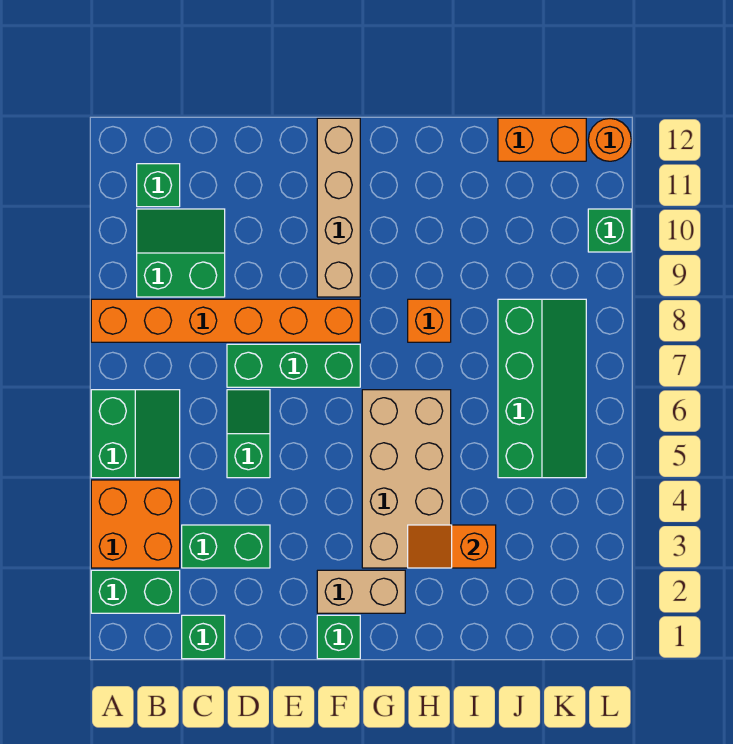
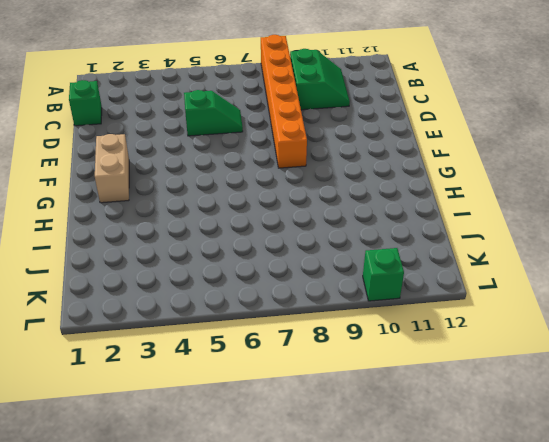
none -> green brick A2:B2 level 1
none -> orange brick A3:B4 level 1
none -> green slope A5:B6 level 1 top A

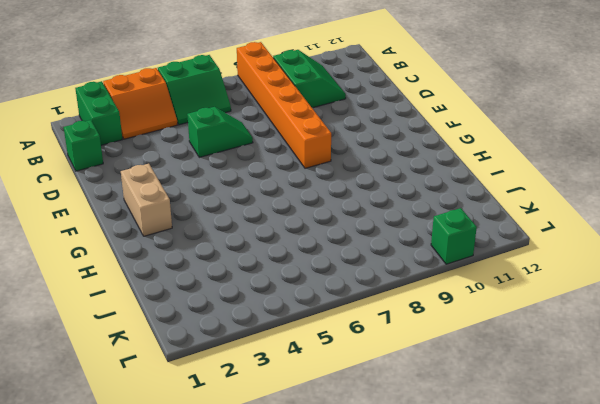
orange slope A3:B4 level 1 top A -> orange brick A3:B4 level 1
none -> green brick B11 level 1
none -> green brick C3:D3 level 1
none -> green brick D7:F7 level 1

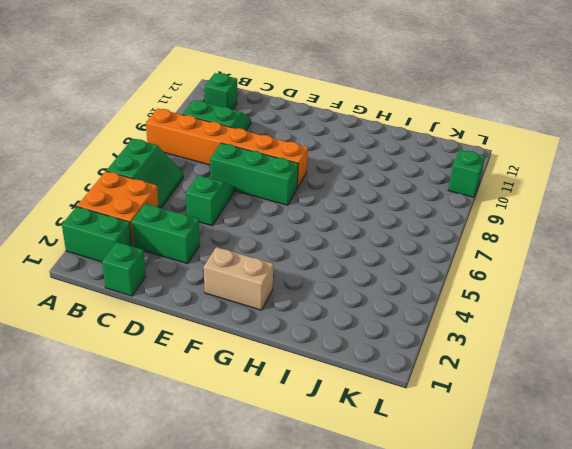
none -> green brick F1 level 1
none -> tan brick F9:F12 level 1
none -> tan brick G3:H6 level 1

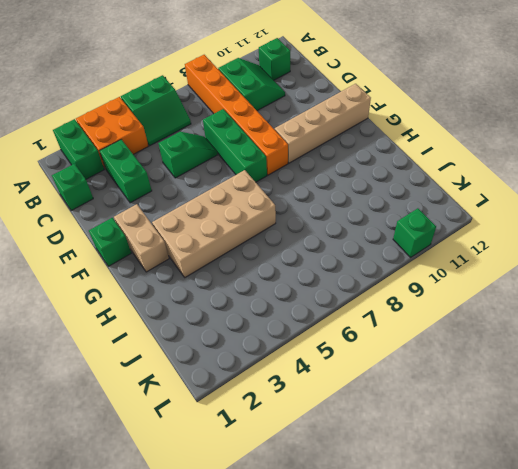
none -> orange brick H8 level 1
none -> green slope J5:K8 level 1 top J
none -> orange brick J12:K12 level 1

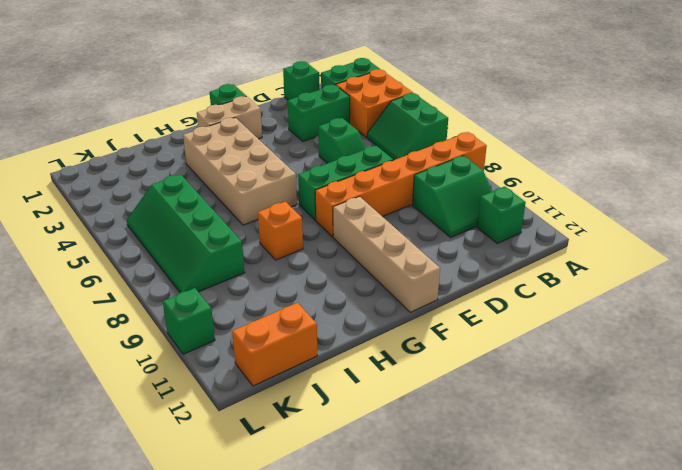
none -> orange round brick L12 level 1
none -> orange slope H3:I3 level 2 top I

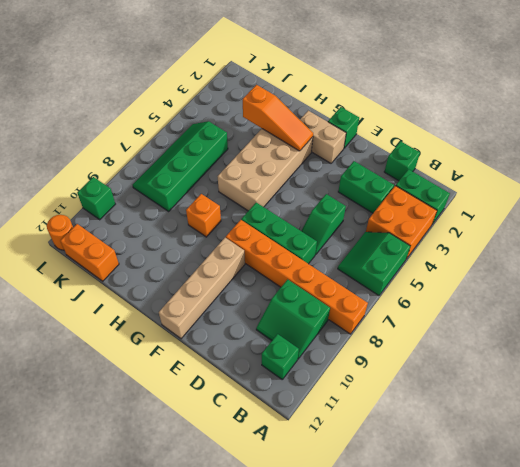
orange slope G3:I3 level 2 top I -> orange slope H3:I3 level 2 top I

